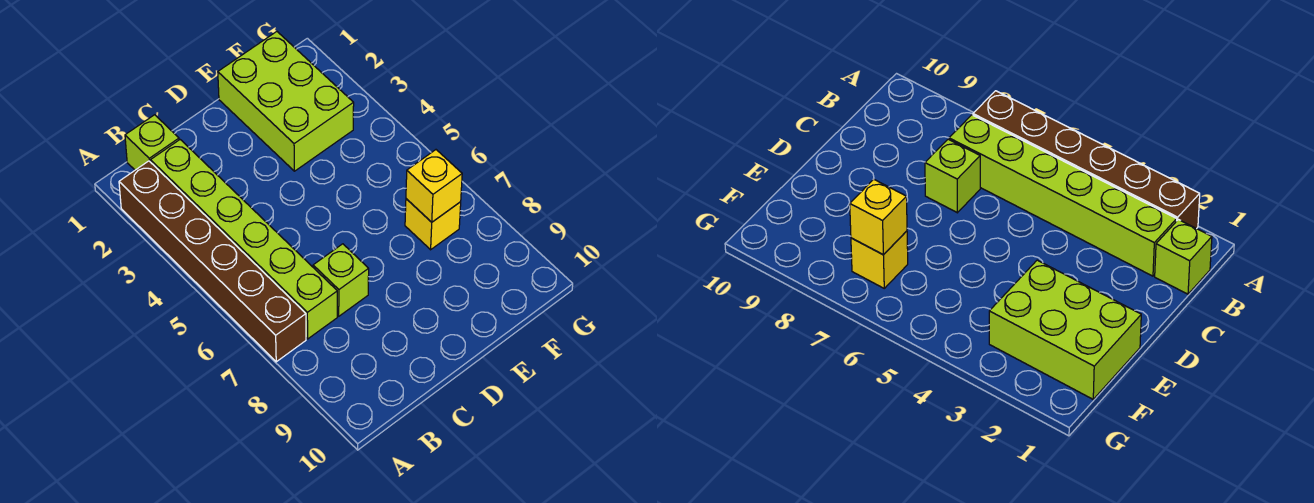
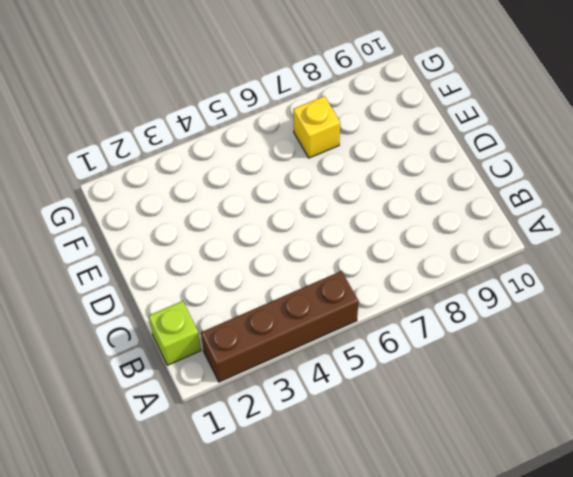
brown brick A2:A5 level 1 -> brown brick A2:A7 level 1
none -> lime brick B2:B7 level 1
none -> lime brick C7 level 1

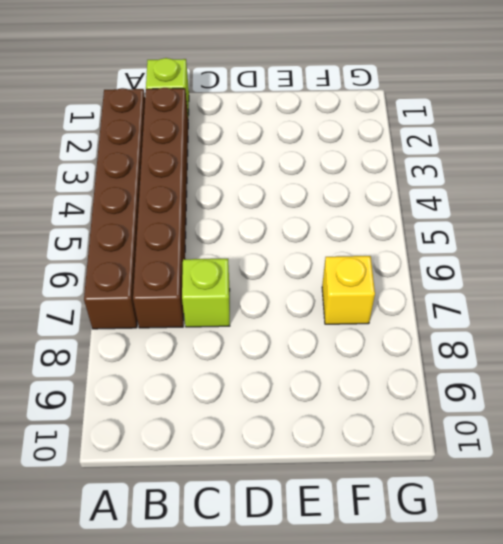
brown brick B2:B7 level 1 -> lime brick B2:B7 level 1
none -> lime brick E1:F3 level 1
none -> yellow brick F7 level 2

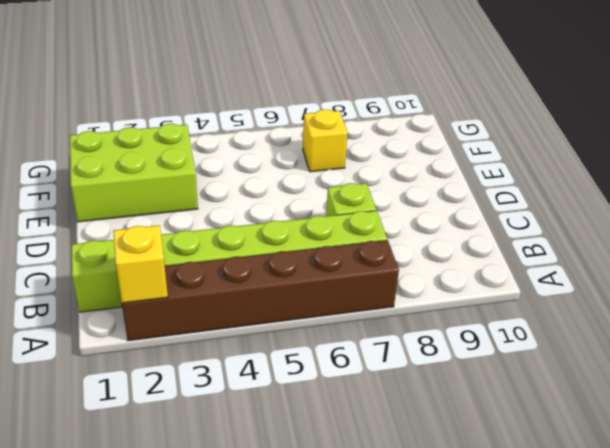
yellow brick A2 level 2 -> yellow brick F7 level 2

